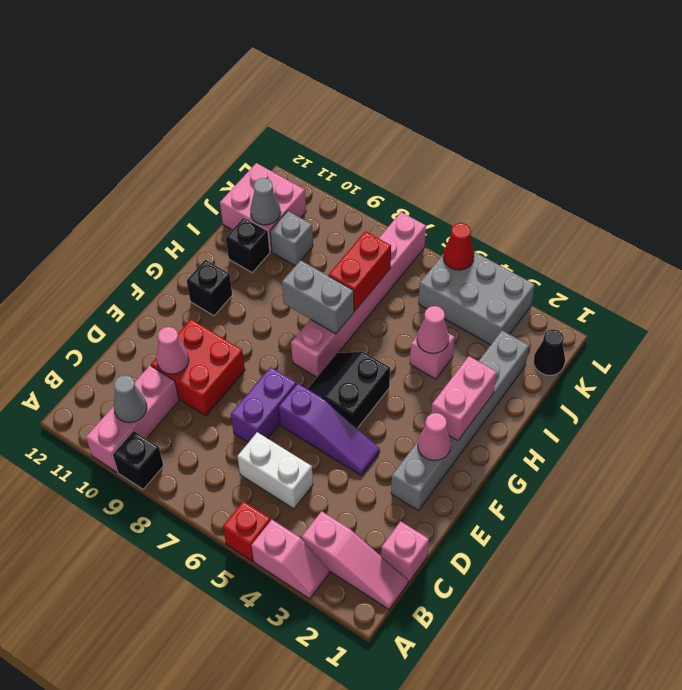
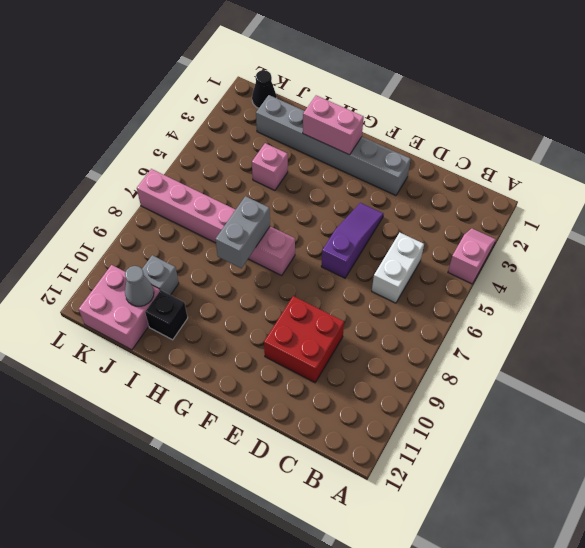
none -> red brick A5 level 1
none -> black brick A9 level 1
none -> pink brick A10:C10 level 1

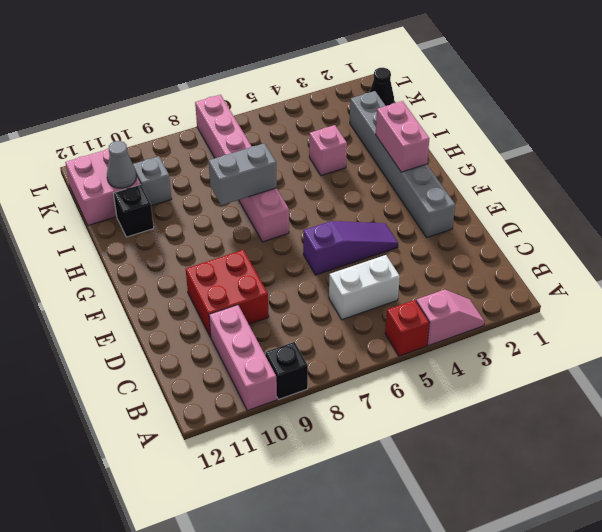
none -> pink slope B1:B3 level 1 top 3
none -> pink brick C1 level 1
none -> purple brick D7:E7 level 1

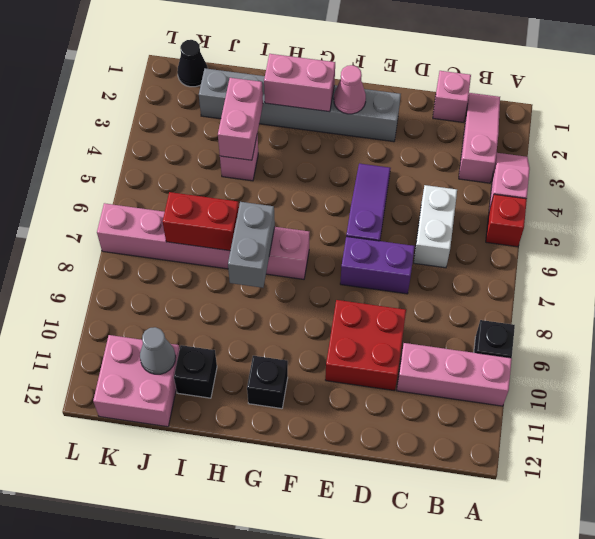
pink brick I3:I4 level 2 -> pink cone I4 level 2
none -> black slope F5:G6 level 1 top 5
none -> grey brick J10 level 1
none -> grey brick K3:L5 level 1

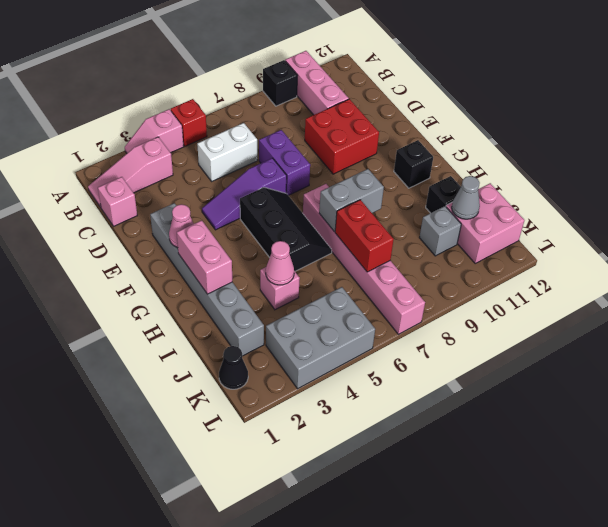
black slope F5:H6 level 1 top 5 -> black slope F5:G6 level 1 top 5
none -> grey cone B10 level 2
none -> pink cone D10 level 2
none -> red cone L5 level 2

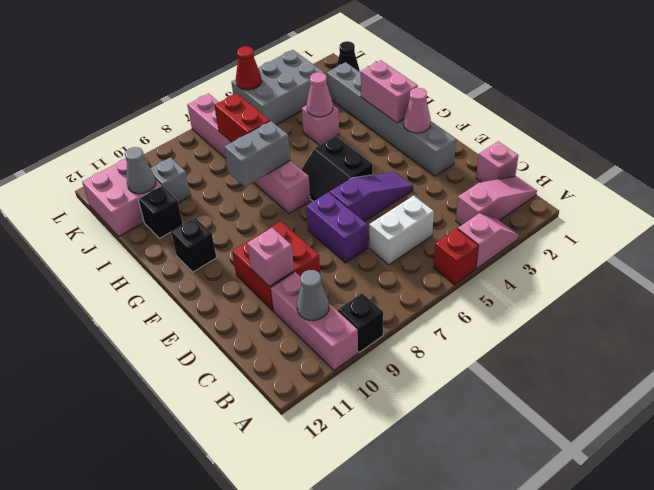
pink brick D10 level 2 -> pink cone D10 level 2

